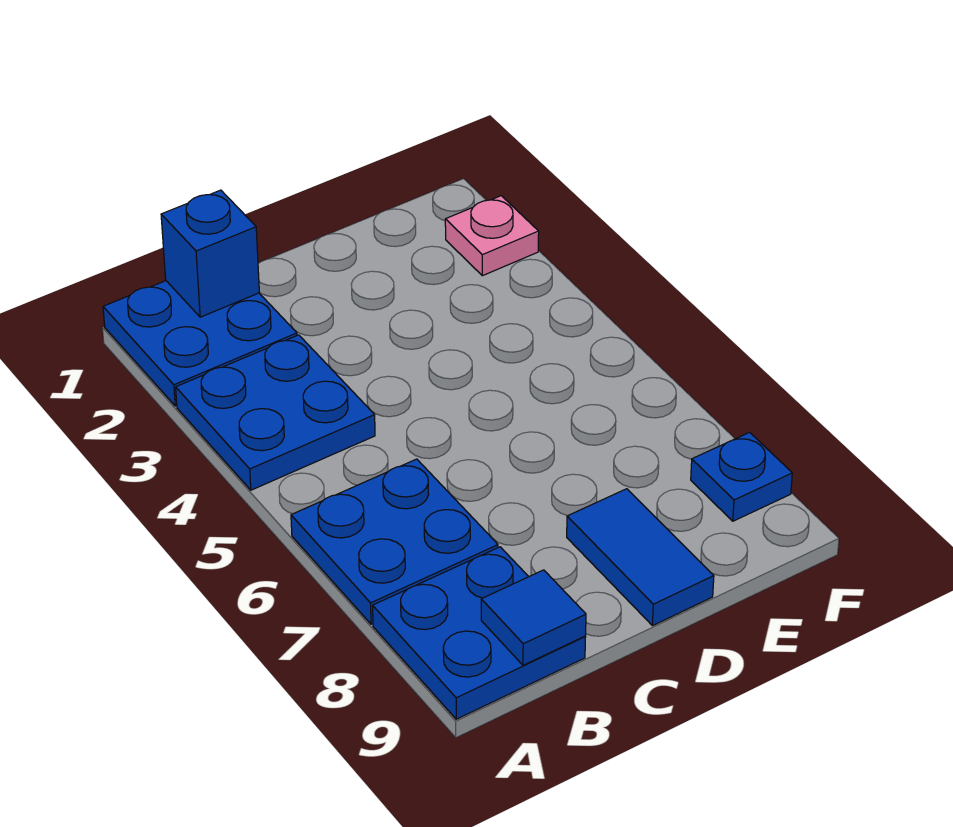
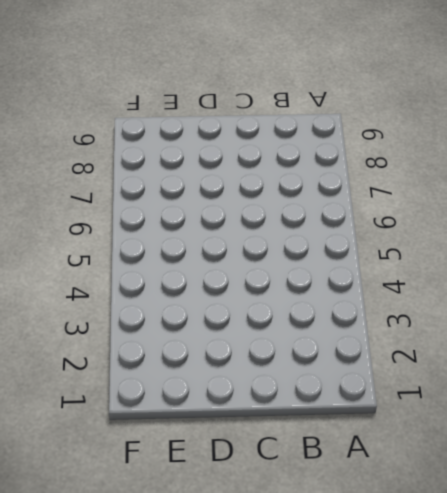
none -> blue plate A1:B2 level 1
none -> blue plate A3:B4 level 1

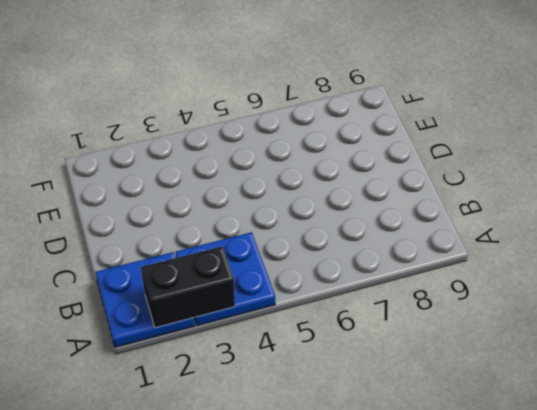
black brick A2:A3 level 2 -> none
none -> blue plate A6:B7 level 1
none -> blue plate A8:B9 level 1

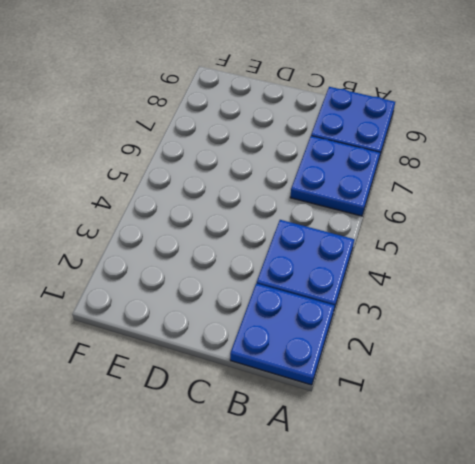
none -> blue tile D8:D9 level 1
none -> pink plate F2 level 1

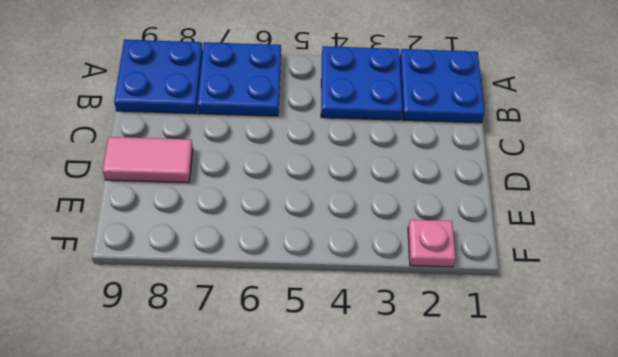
pink tile D8:D9 level 1 -> blue tile D8:D9 level 1
none -> blue plate F8 level 1
none -> blue brick B1 level 2

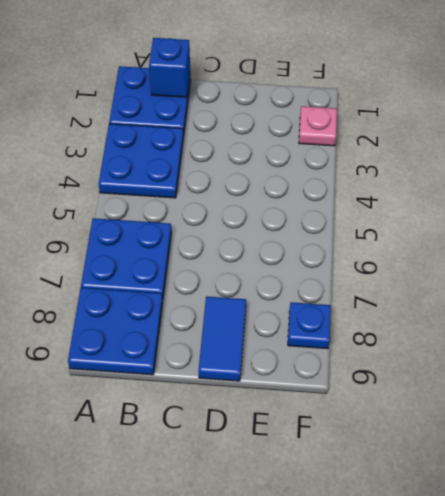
none -> blue tile B9 level 2

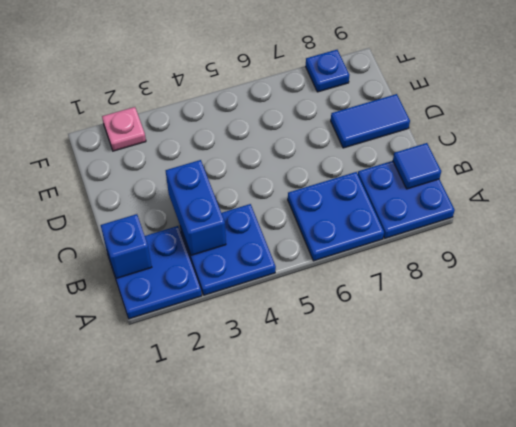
blue brick B3:C3 level 2 -> none

